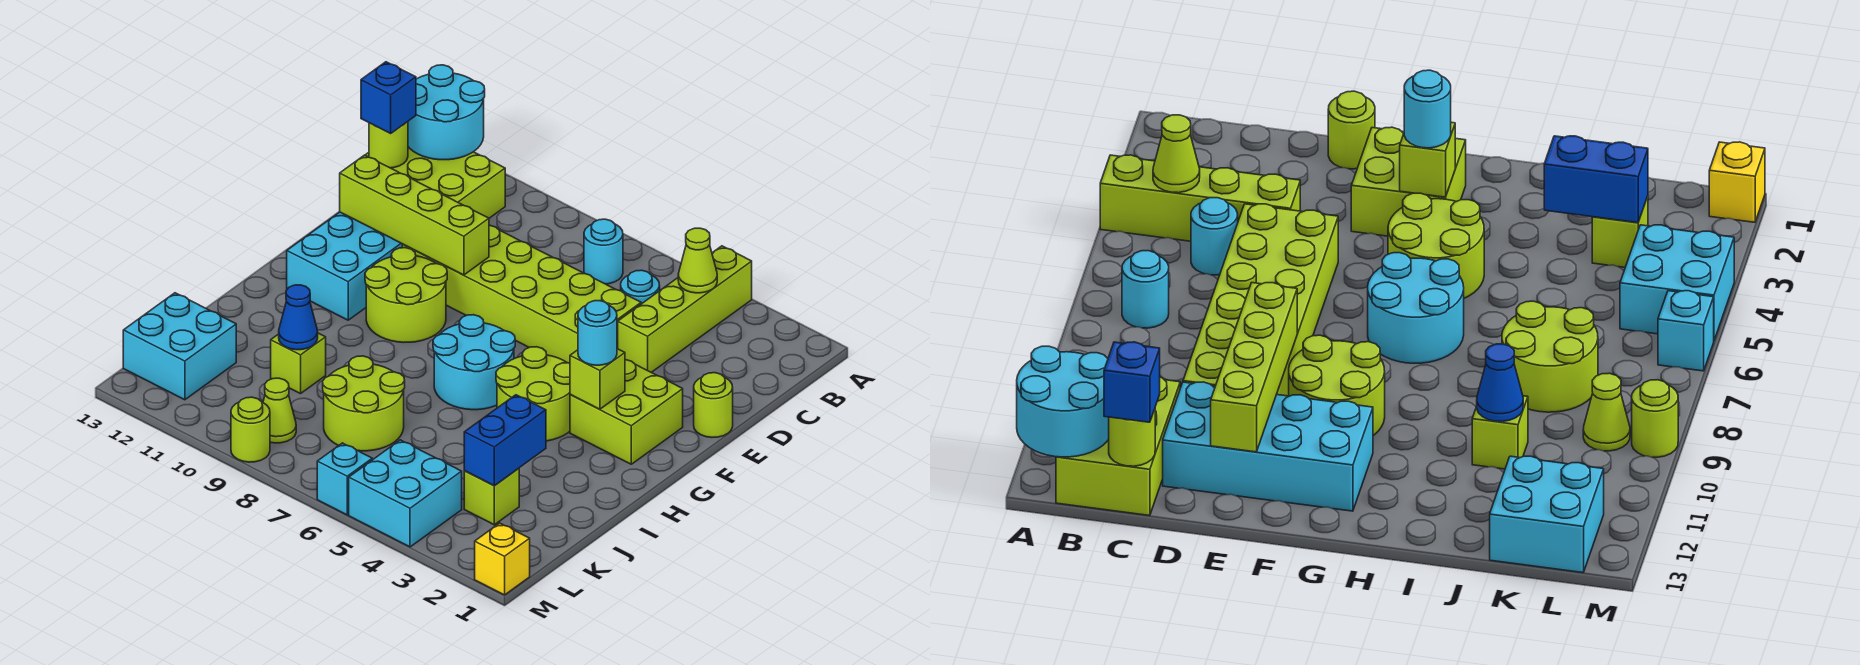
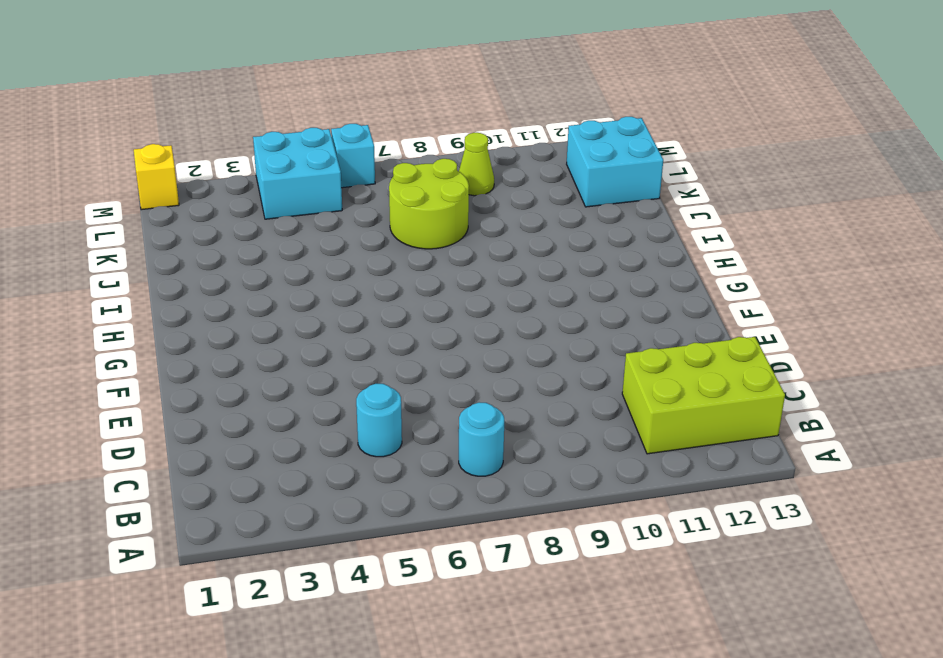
none -> lime brick A4:D4 level 1
none -> lime brick D5:E10 level 1
none -> cyan brick D11:G12 level 1

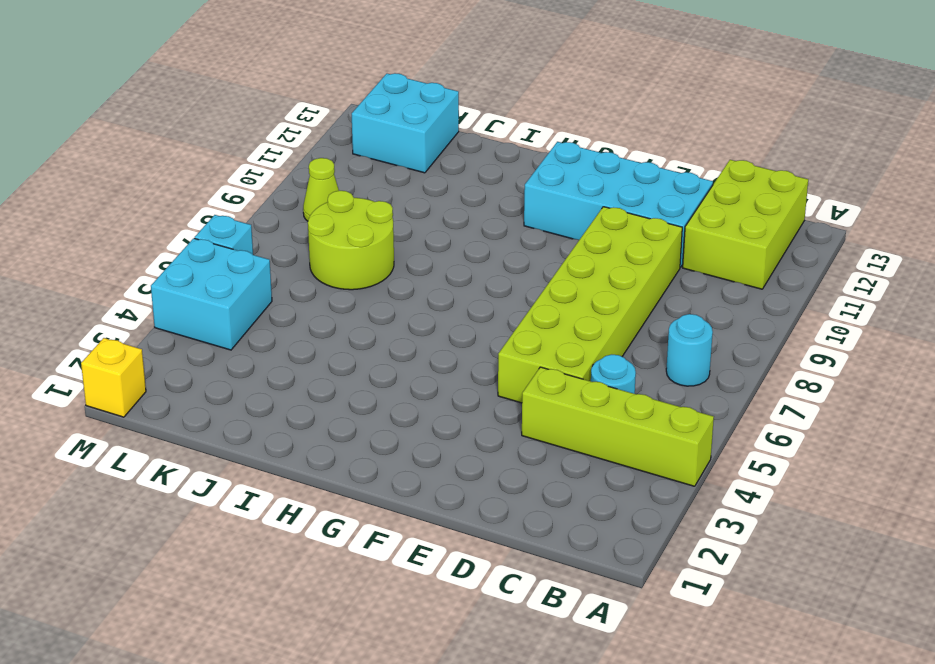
none -> lime round brick E1 level 1
none -> lime brick F2:G3 level 1
none -> lime round brick F9:G10 level 1

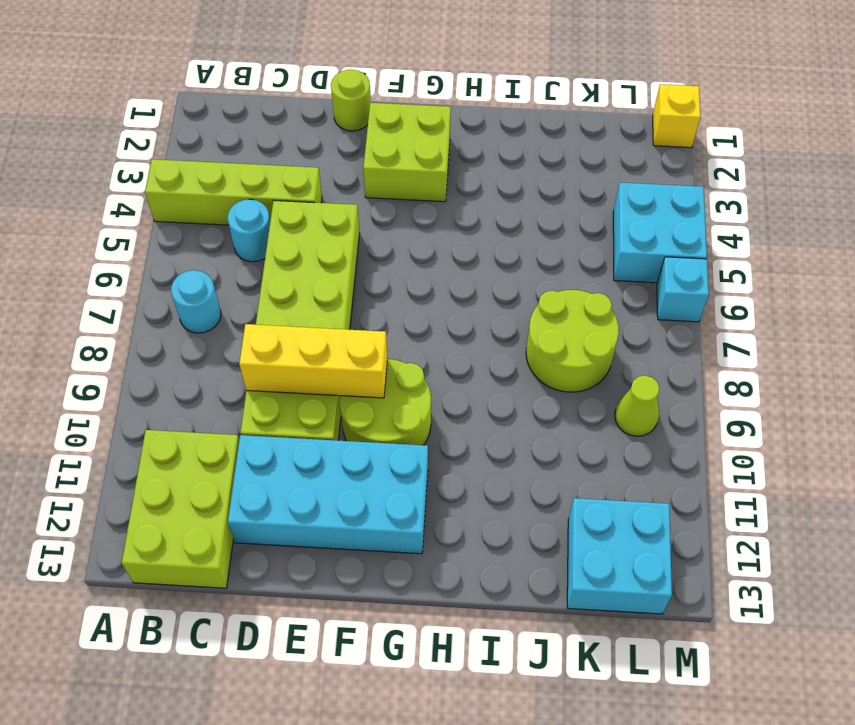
yellow brick D9:F9 level 2 -> lime brick E9:E12 level 2
none -> lime round brick G4:H5 level 1
none -> cyan round brick G6:H7 level 1
none -> lime brick J10 level 1

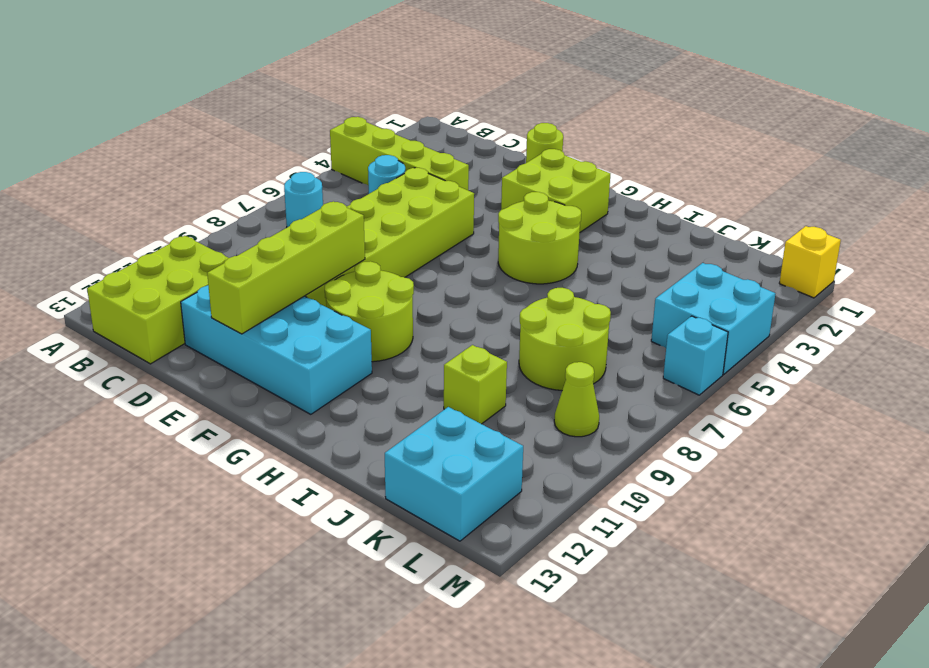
none -> cyan round brick G6:H7 level 1
none -> lime brick K3 level 1
none -> lime round brick M9 level 1

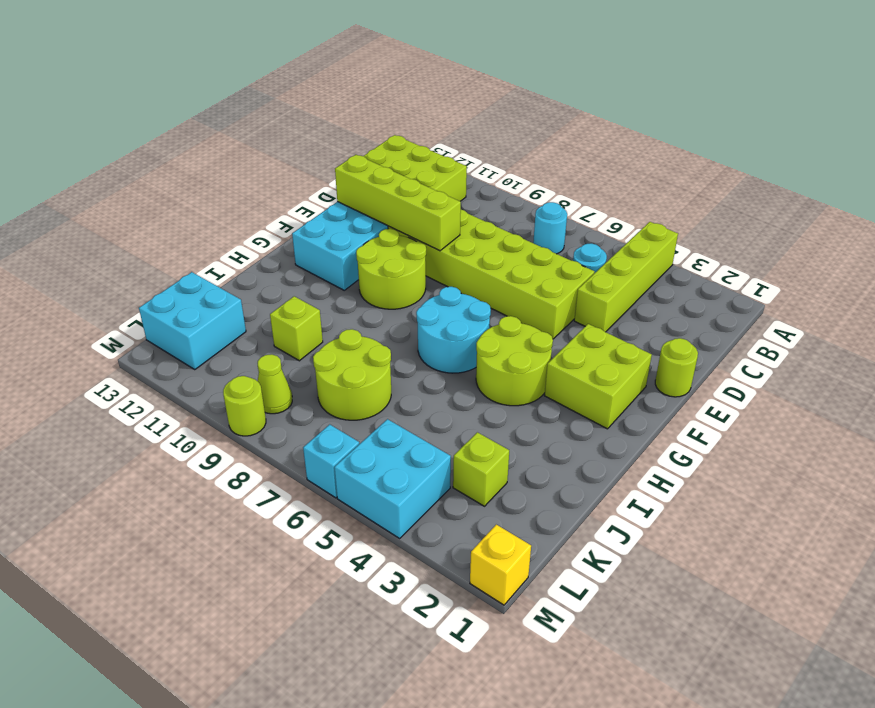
none -> cyan round brick A12:B13 level 2
none -> lime cone B4 level 2
none -> lime round brick C13 level 2

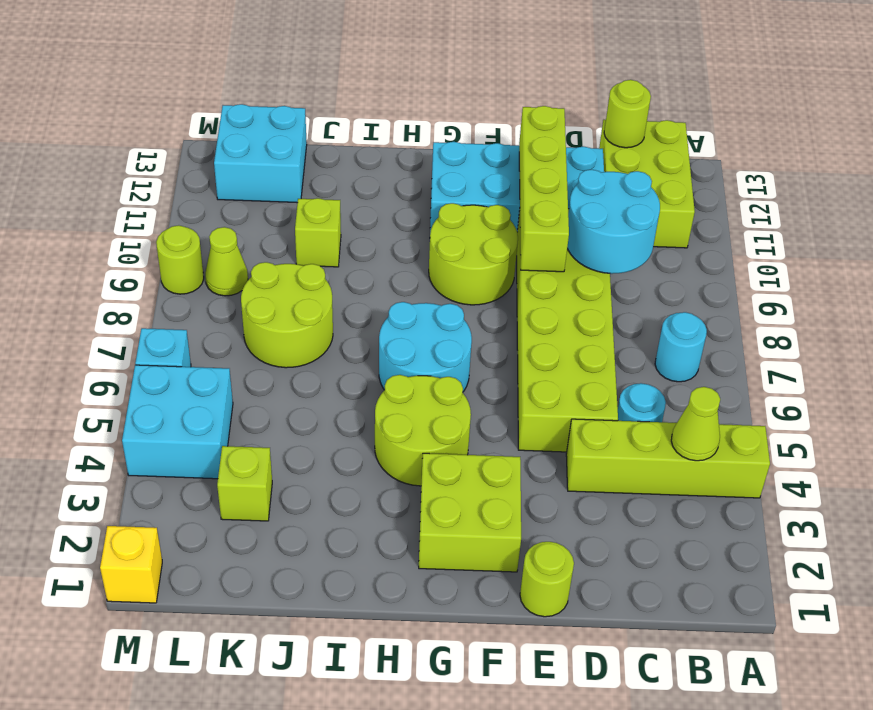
cyan round brick C9:D10 level 2 -> cyan round brick A12:B13 level 2
none -> lime brick G3 level 2
none -> blue brick J3:K3 level 2
none -> blue cone J10 level 2

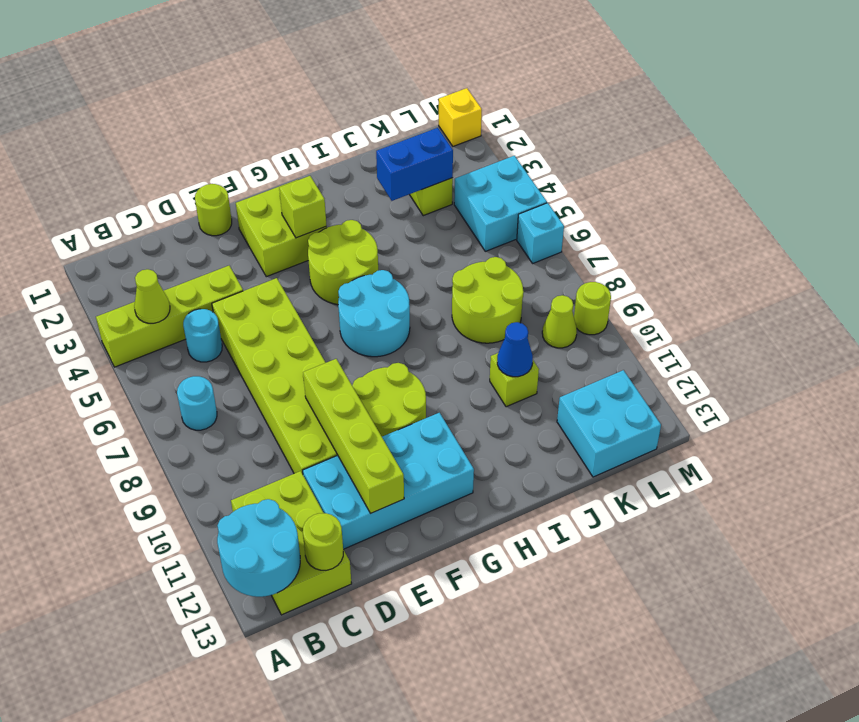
none -> blue brick C13 level 3
none -> cyan round brick G3 level 3

